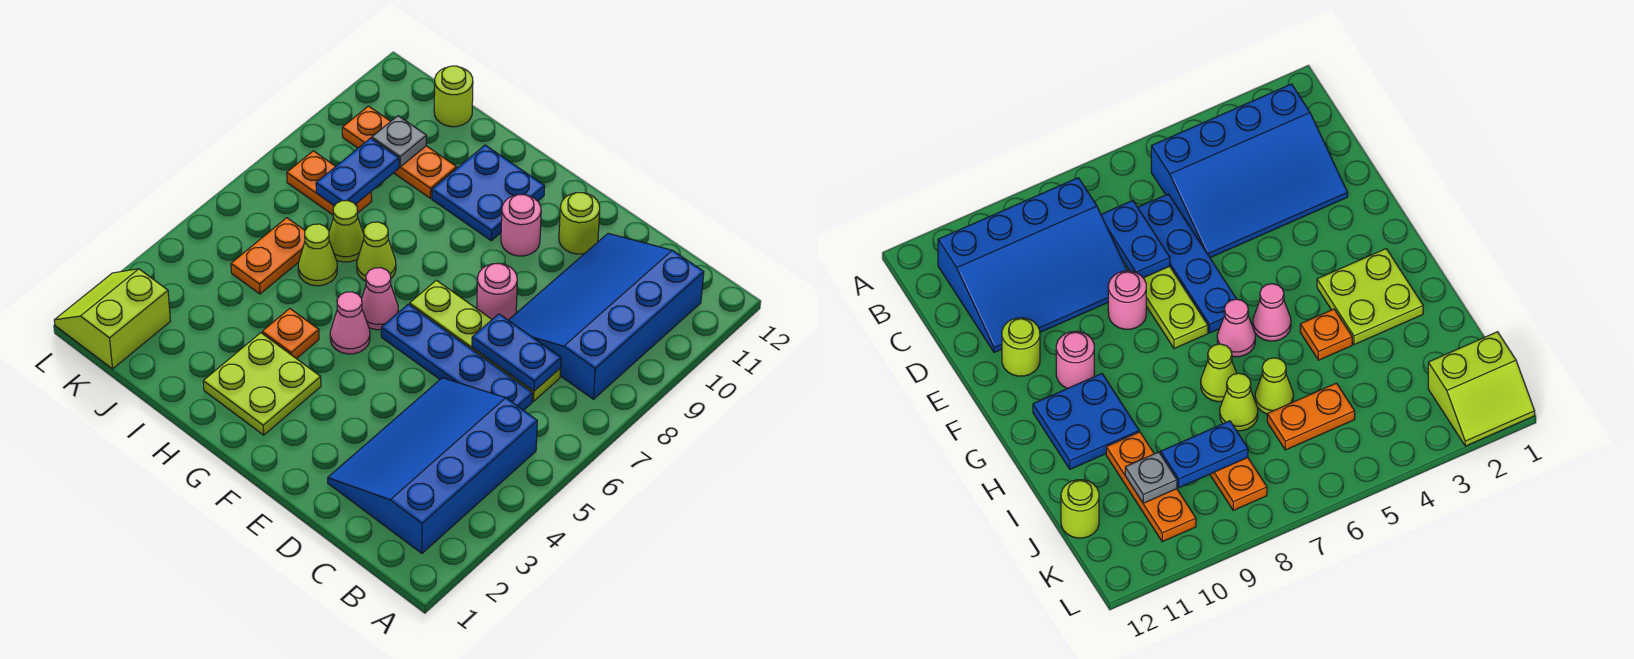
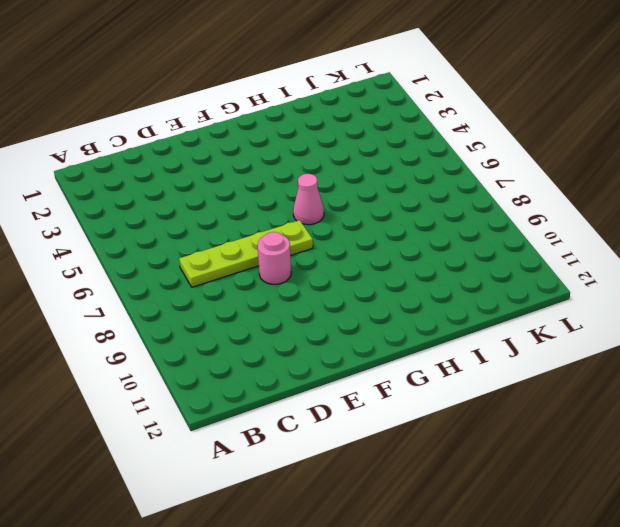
none -> blue slope B2:D5 level 1 top B
none -> blue slope B8:D11 level 1 top B
none -> blue plate C6:F6 level 1

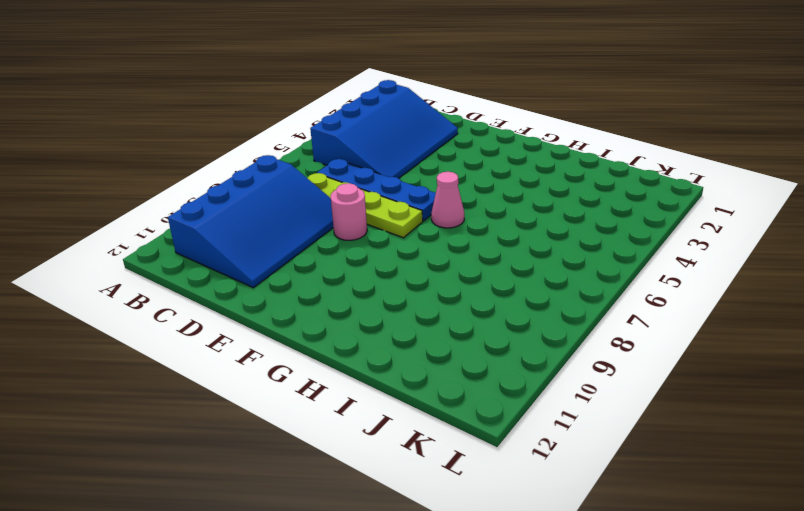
none -> lime round brick E11 level 1
none -> pink round brick F10 level 1
none -> lime plate G2:H3 level 1

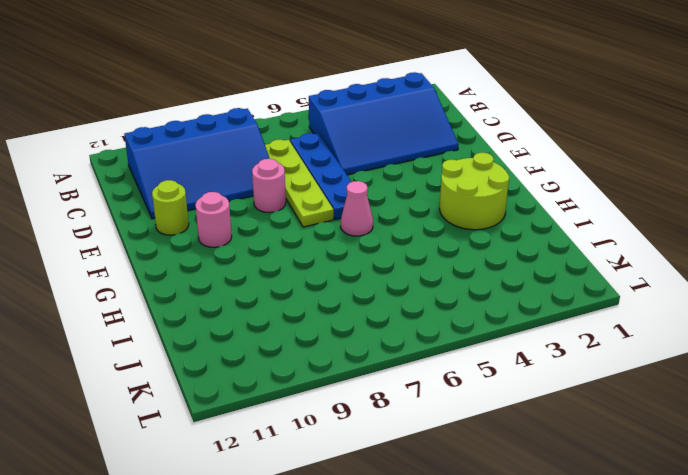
lime round brick G2:H3 level 1 -> lime plate G2:H3 level 1
none -> pink cone G5 level 1
none -> blue plate G10:H11 level 1
none -> orange plate H4 level 1

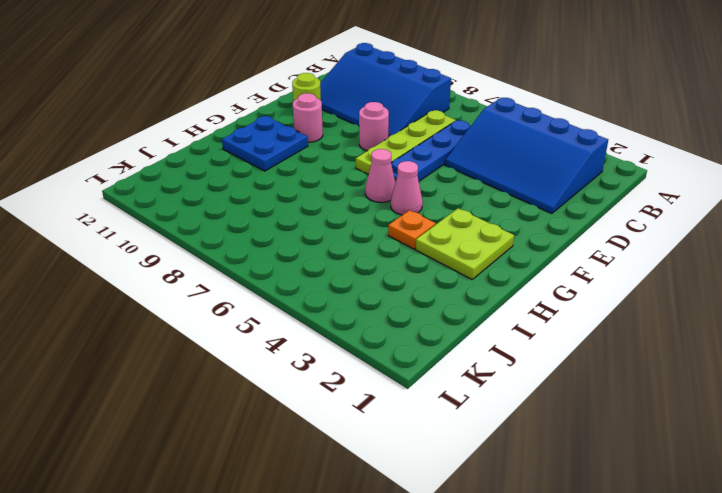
none -> lime cone H7 level 1
none -> lime cone I6 level 1
none -> lime cone I7 level 1

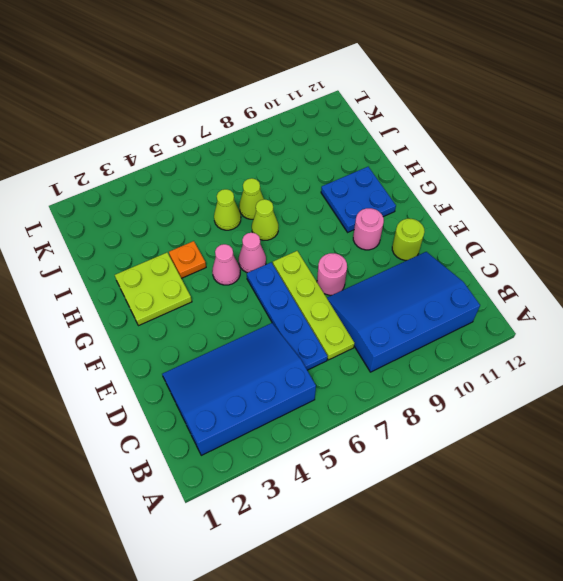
none -> orange plate I10:K10 level 1
none -> orange plate J5:J6 level 1
none -> orange plate J8:K8 level 1

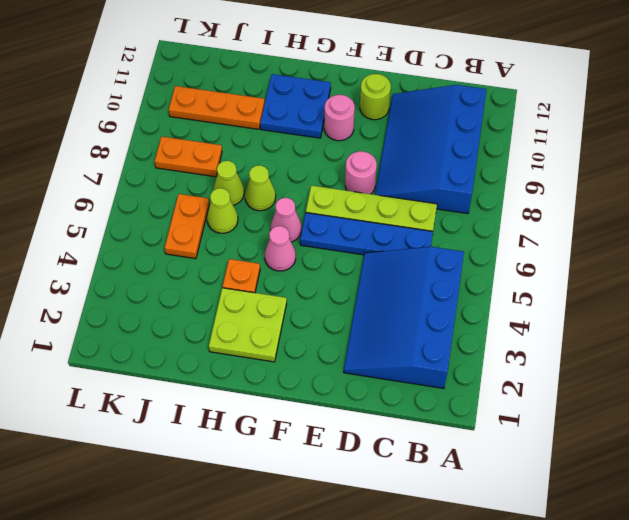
none -> lime round brick J12 level 1
none -> lime slope K1:L2 level 1 top K
none -> blue plate C7:D7 level 2

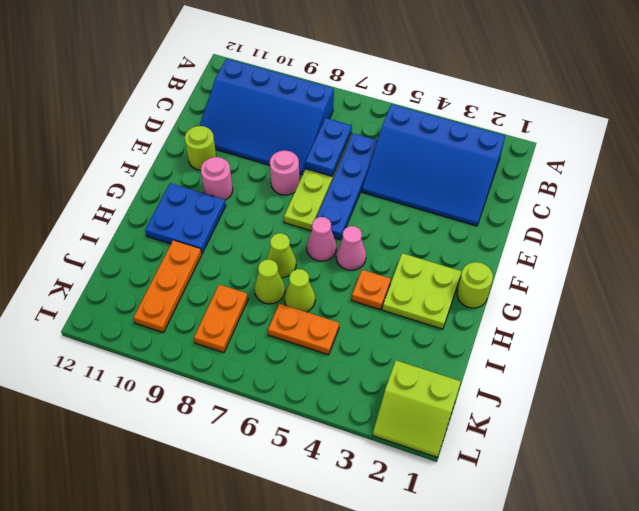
lime round brick G1 level 1 -> lime round brick J12 level 1
none -> blue plate J8:J9 level 2
none -> grey plate J10 level 2

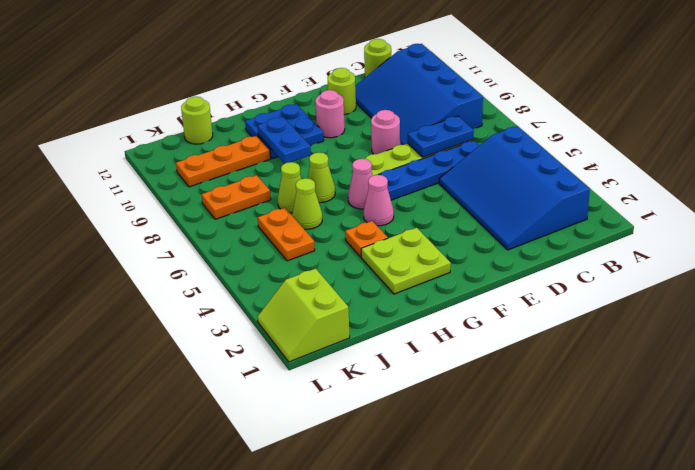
lime round brick C12 level 1 -> none
blue plate H9:H10 level 2 -> blue plate J8:J9 level 2
none -> grey plate J10 level 2

